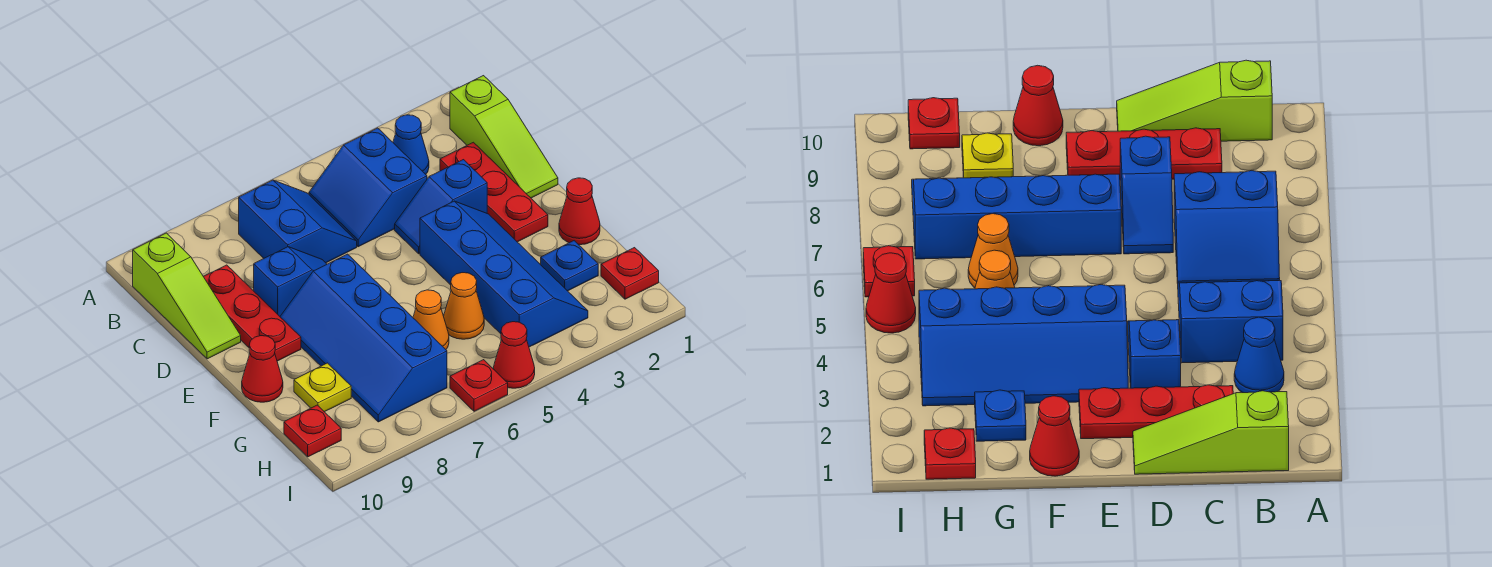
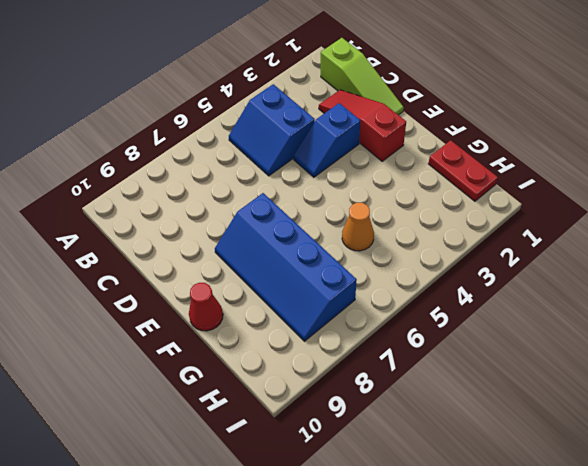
red slope C2:E2 level 1 top E -> red plate C2:E2 level 1
red plate G1:H1 level 1 -> red plate H1 level 1
none -> blue cone B3 level 1
none -> blue slope B6:C7 level 1 top 7
none -> lime slope B10:D10 level 1 top B

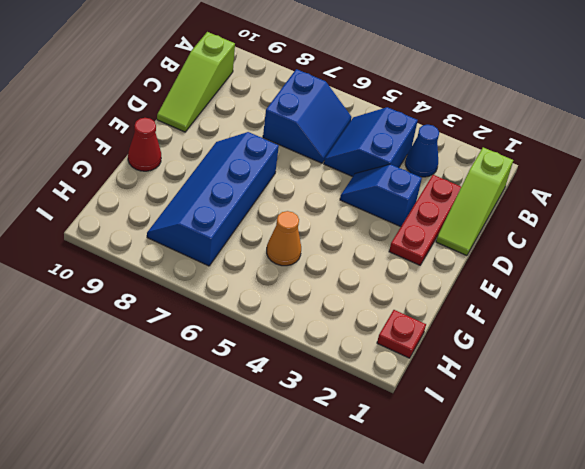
none -> red plate C9:E9 level 1
none -> blue slope D7:D8 level 1 top 8
none -> blue slope E3:H4 level 1 top 4

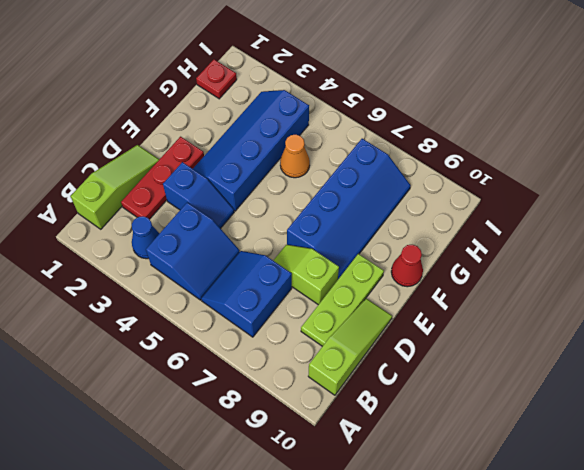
lime plate C9:E9 level 1 -> red plate C9:E9 level 1
lime slope D7:D8 level 1 top 8 -> blue slope D7:D8 level 1 top 8
none -> red cone F1 level 1
none -> blue plate G2 level 1
none -> orange cone G6 level 1

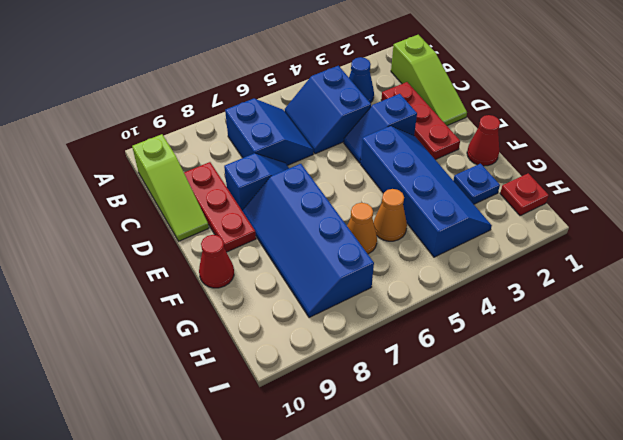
none -> yellow plate G9 level 1
none -> red plate H10 level 1
none -> red cone I5 level 1

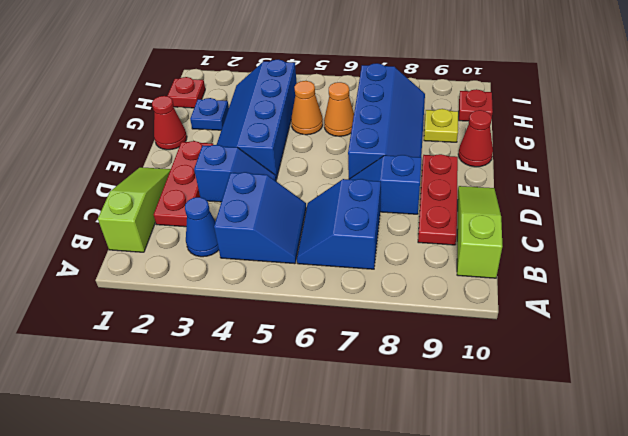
none -> red cone I5 level 1
none -> red plate I6 level 1

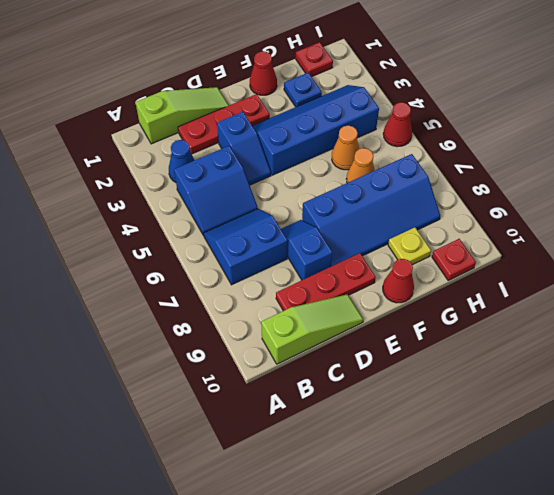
none -> red plate I6 level 1

